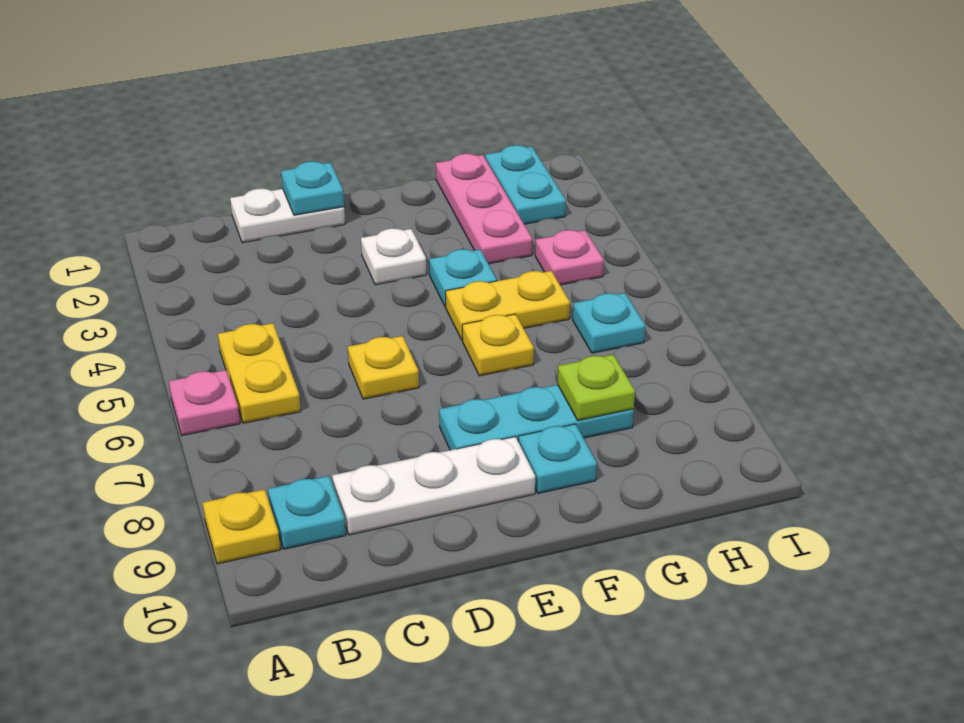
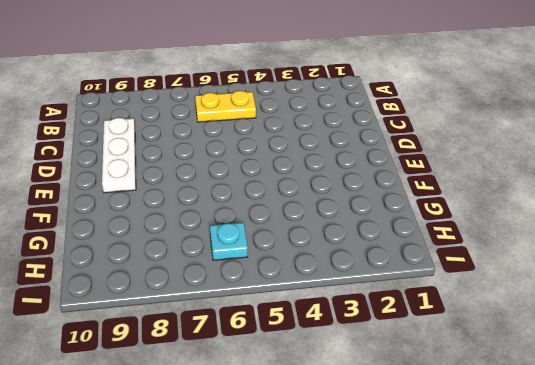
none -> pink plate A6 level 1
none -> yellow plate A9 level 1
none -> cyan plate B9 level 1

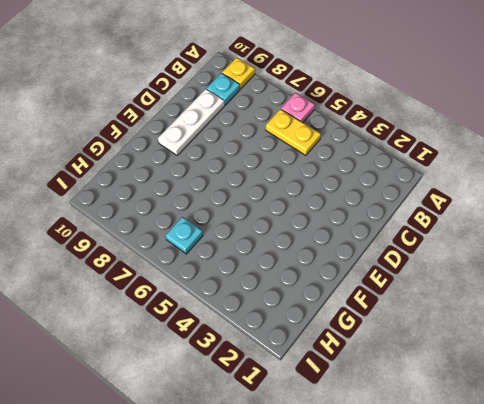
none -> white plate C1:D1 level 1
none -> yellow plate D6 level 1
none -> white plate E3 level 1

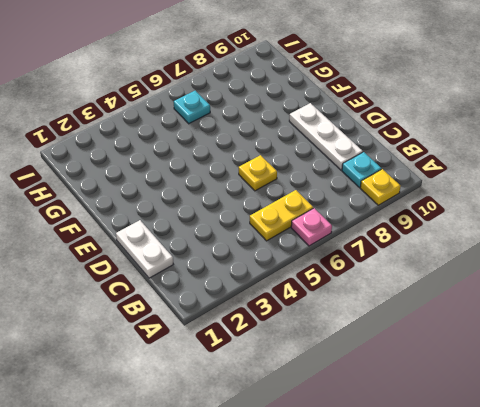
none -> white plate E3 level 1
none -> cyan plate E8:G8 level 1
none -> cyan plate F4 level 1

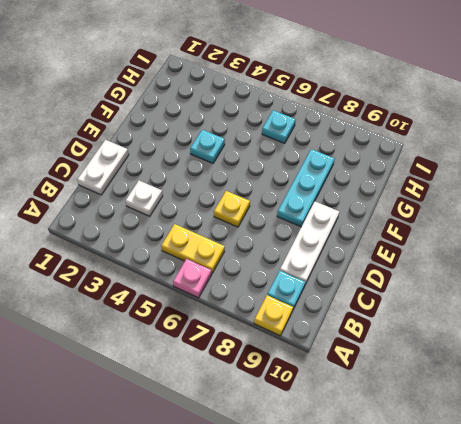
white plate C3 level 1 -> white plate E3 level 1
none -> yellow plate F5:G5 level 1
none -> yellow plate F6 level 1
none -> cyan plate F9 level 1

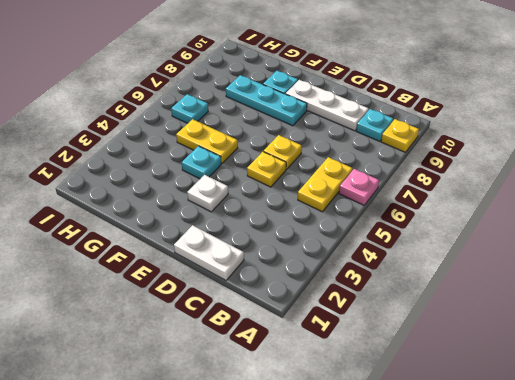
yellow plate D5 level 1 -> yellow plate F6 level 1
none -> pink plate G1:G3 level 1
none -> cyan plate H1:H2 level 1
none -> pink plate H4 level 1

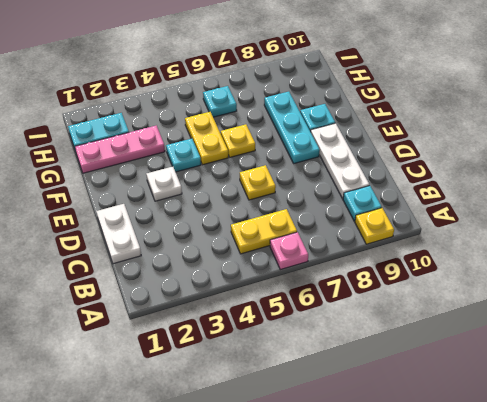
none -> pink plate H4 level 1
none -> cyan plate D1 level 2
none -> lime plate G8 level 2

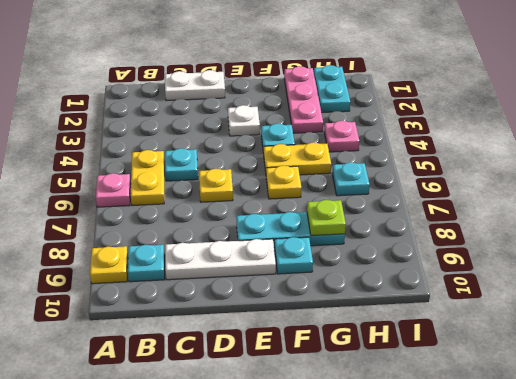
cyan plate C5 level 1 -> cyan plate D1 level 2

